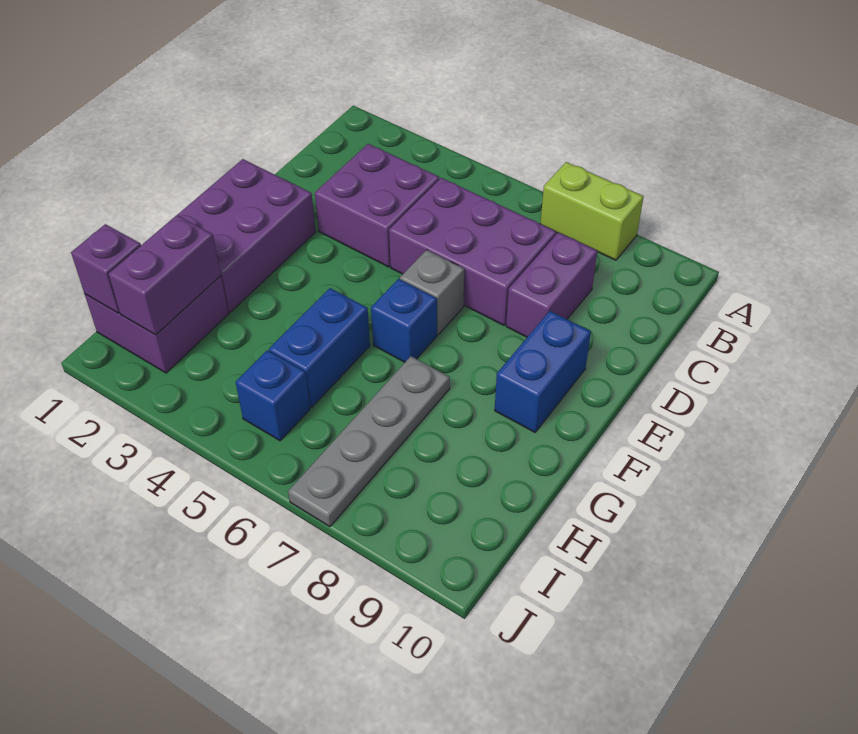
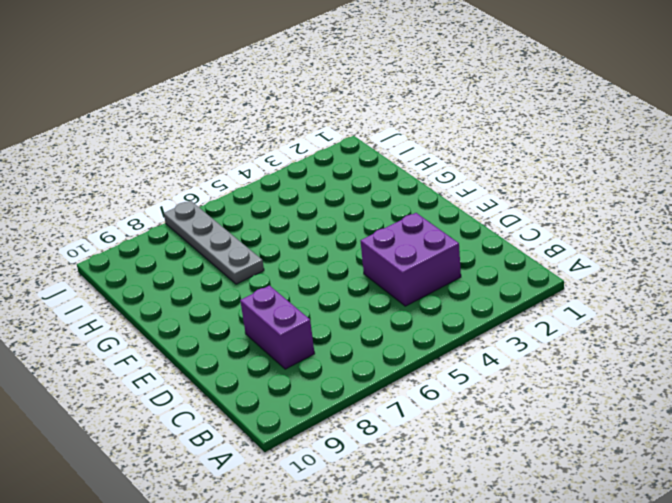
none -> lime brick A7:A8 level 1
none -> purple brick C5:D7 level 1
none -> purple brick E1:G2 level 1

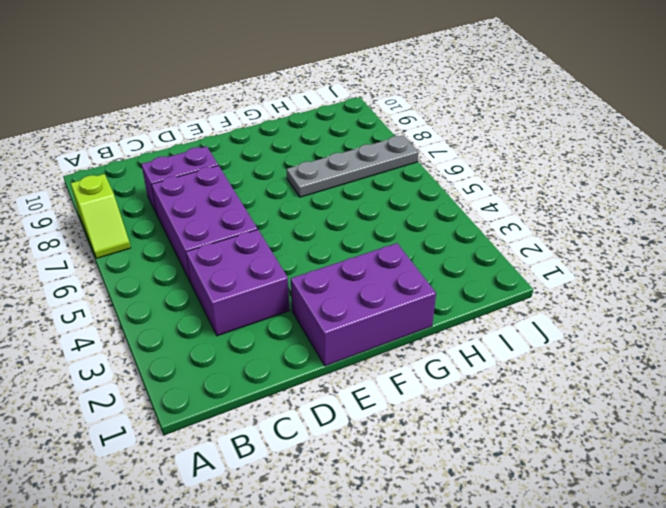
lime slope A7:A8 level 1 top 8 -> lime brick A7:A8 level 1
none -> grey brick E6 level 1
none -> blue brick E9:F9 level 1
none -> blue brick F6 level 1

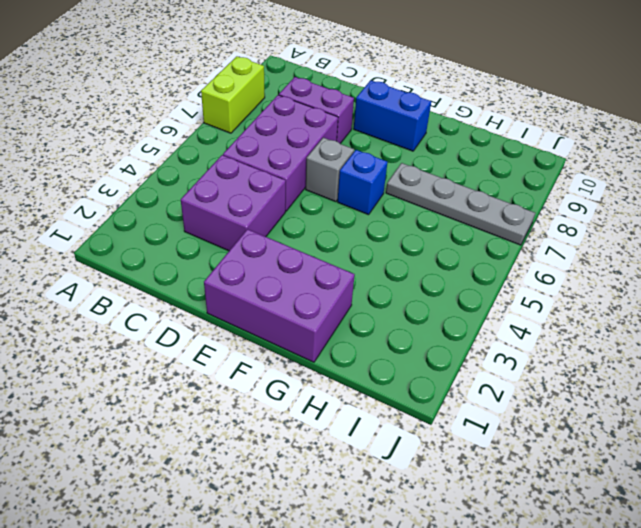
none -> blue brick G5:H5 level 1
none -> purple brick H1:I2 level 1
none -> blue brick I5 level 1

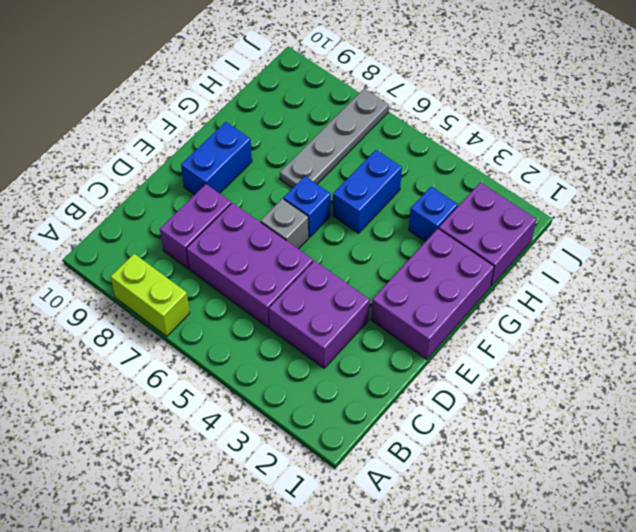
blue brick H3 level 1 -> blue brick I5 level 1
none -> purple brick H2:I2 level 2
none -> purple brick I1 level 2

